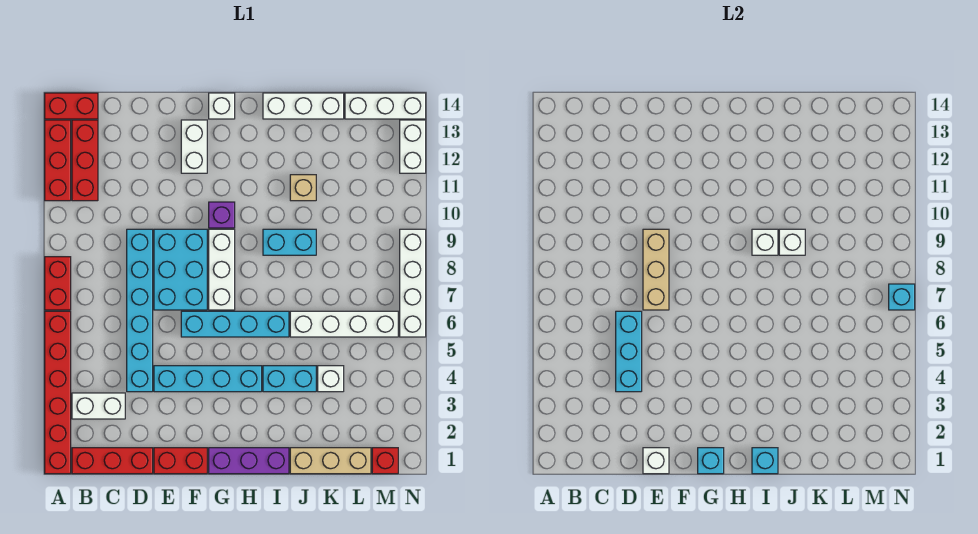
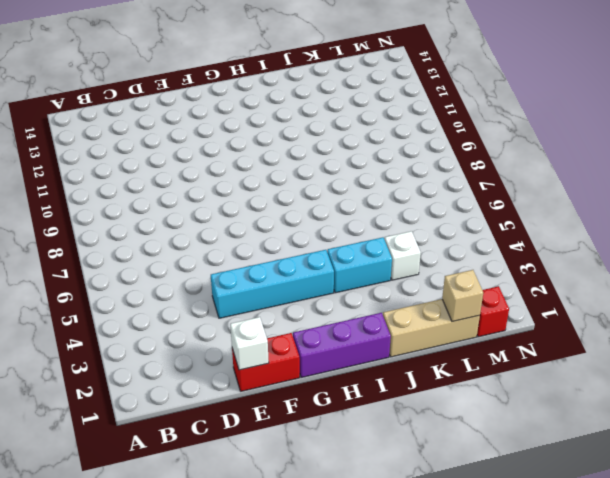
tan brick L1 level 2 -> tan brick J11 level 1
none -> red brick A1:A6 level 1
none -> red brick A7:A8 level 1
none -> red brick A11:A13 level 1
none -> red brick A14:B14 level 1

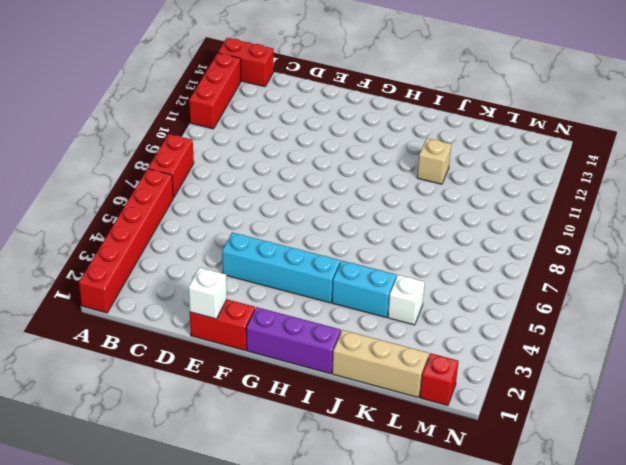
none -> red brick B1:D1 level 1
none -> white brick B3:C3 level 1
none -> red brick B11:B13 level 1
none -> cyan brick D4:D9 level 1

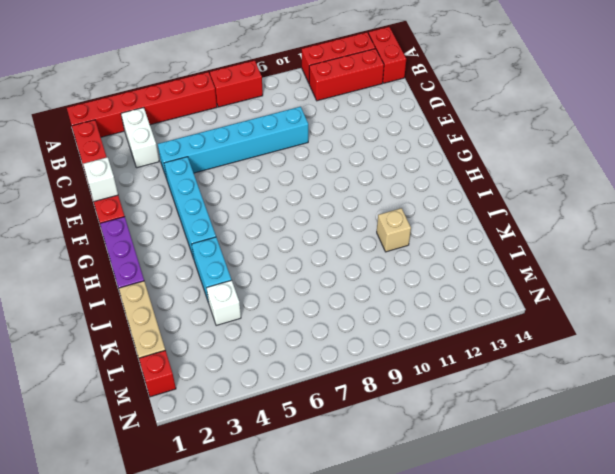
none -> cyan brick E7:F9 level 1
none -> cyan brick F6:I6 level 1
none -> white brick F12:F13 level 1
none -> white brick G7:G9 level 1

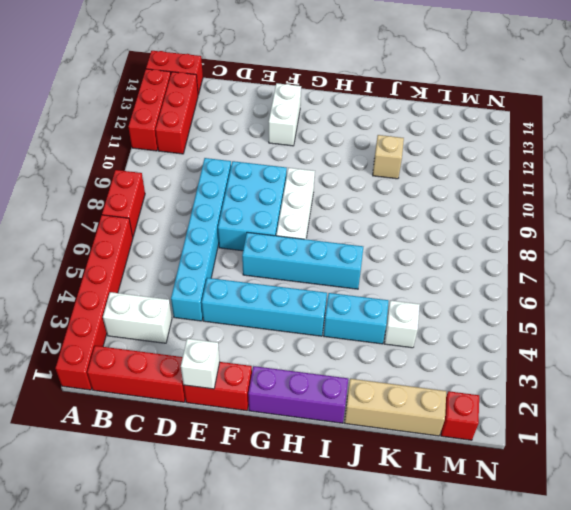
none -> purple brick G10 level 1
none -> white brick G14 level 1
none -> cyan brick I9:J9 level 1
none -> white brick I14:K14 level 1

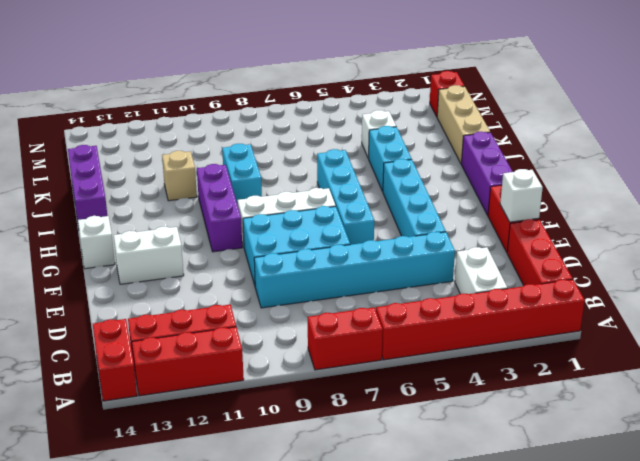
purple brick G10:I10 level 1 -> purple brick G10 level 1
purple brick I14:K14 level 1 -> white brick I14:K14 level 1
none -> white brick J6:M6 level 1
none -> white brick L14:N14 level 1
none -> white brick N6:N9 level 1
none -> white brick N12:N13 level 1

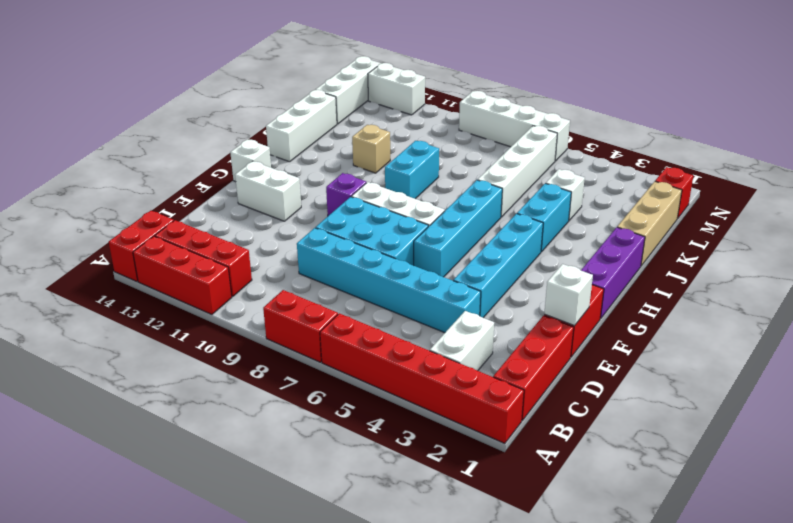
none -> cyan brick D4:D6 level 2
none -> tan brick E7:E9 level 2
none -> cyan brick G1 level 2
none -> cyan brick I1 level 2

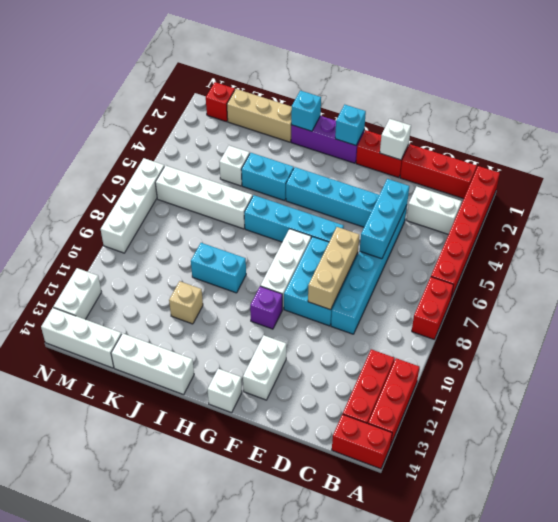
none -> white brick I9 level 2
none -> white brick J9 level 2
none -> cyan brick N7 level 2

